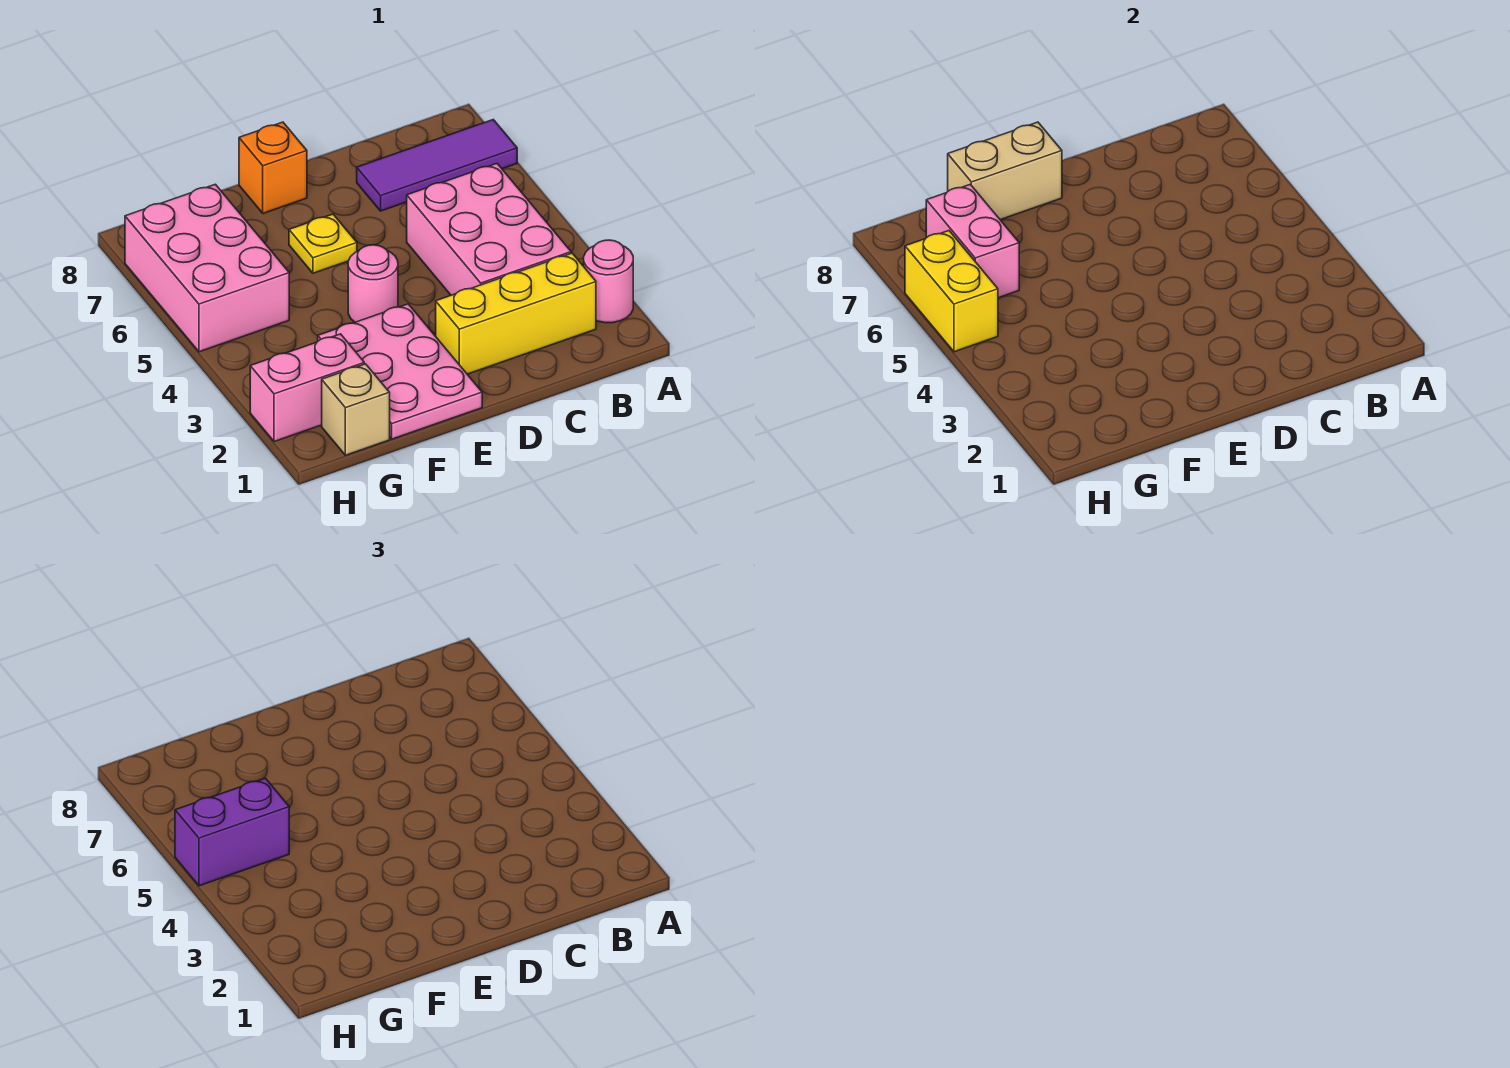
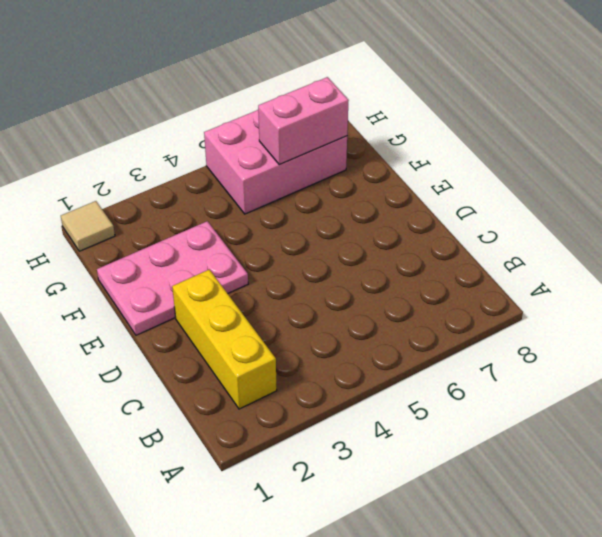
tan tile H1 level 1 -> none
none -> pink round brick A2 level 1
none -> purple tile A7:C7 level 1
none -> pink brick B3:C5 level 1

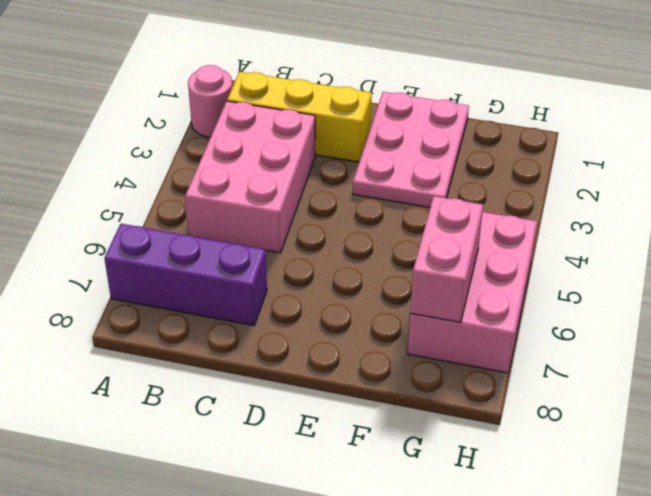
purple brick A7:C7 level 1 -> purple tile A7:C7 level 1
none -> pink round brick E4 level 1
none -> yellow plate E6 level 1
none -> orange brick E8 level 1

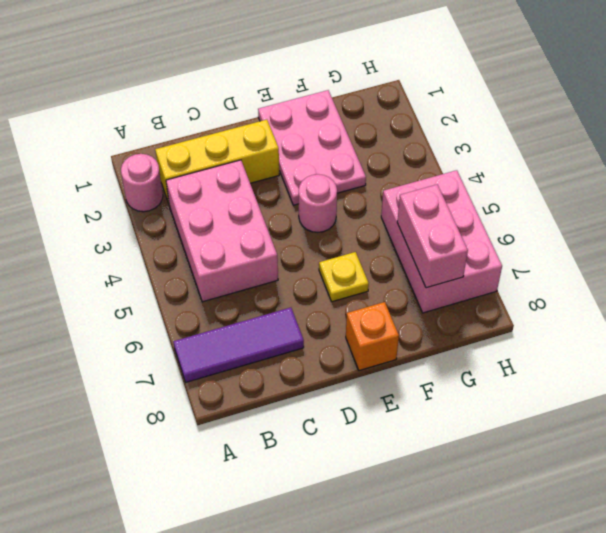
none -> tan brick G1 level 1
none -> pink brick G2:H2 level 1
none -> tan brick E8:F8 level 2

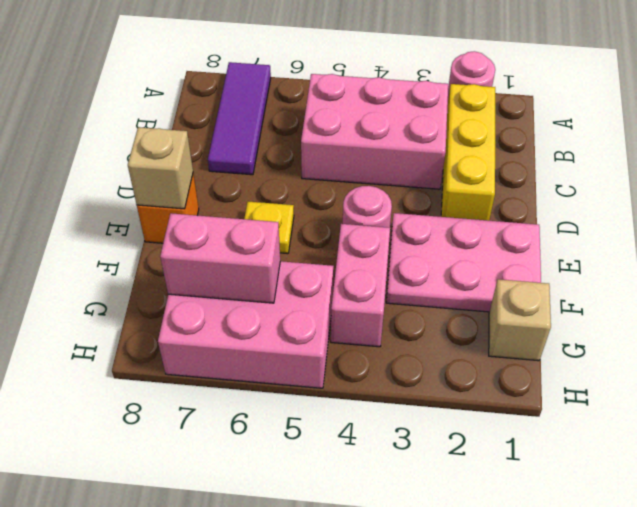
tan brick E8 level 2 -> tan brick E8:F8 level 2
pink brick F4:G4 level 1 -> pink brick G2:H2 level 1
none -> yellow brick H5:H6 level 2
none -> purple brick G5:H5 level 3

